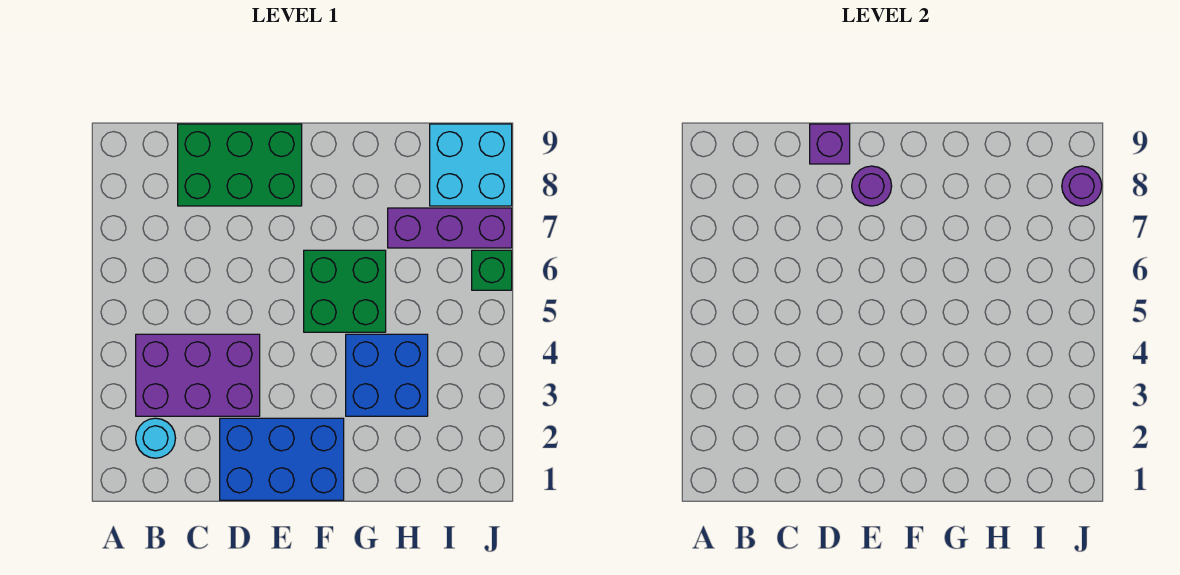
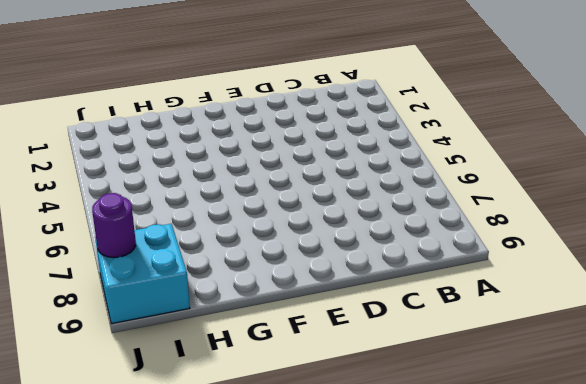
none -> cyan round brick B2 level 1
none -> purple brick B3:D4 level 1
none -> green brick C8:E9 level 1

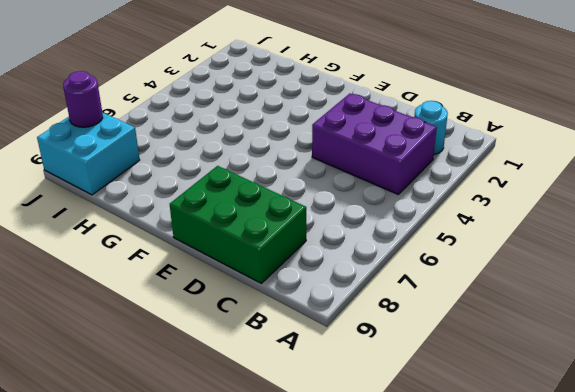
none -> blue brick D1:F2 level 1
none -> green brick F5:G6 level 1
none -> blue brick G3:H4 level 1

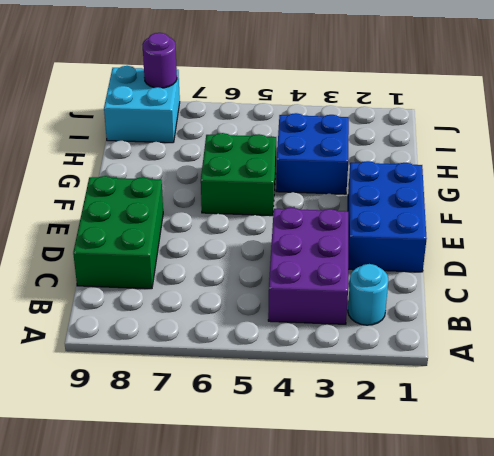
none -> purple brick H7:J7 level 1
none -> green brick J6 level 1
none -> purple brick D9 level 2

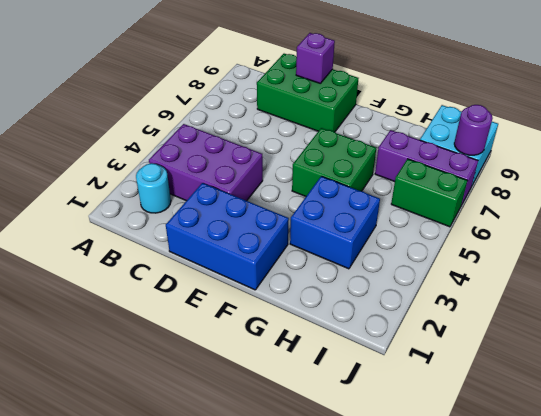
green brick I6:J6 level 1 -> green brick J6 level 1
none -> purple round brick E8 level 2

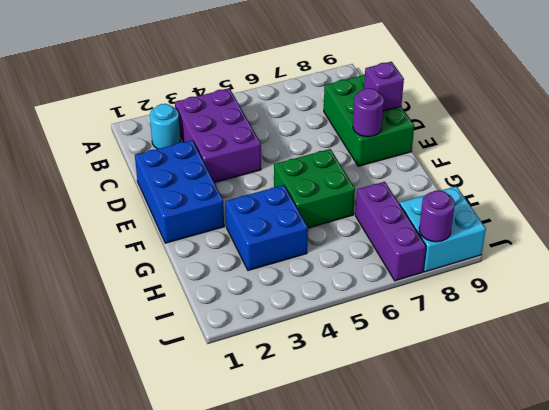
none -> green brick J6 level 1

